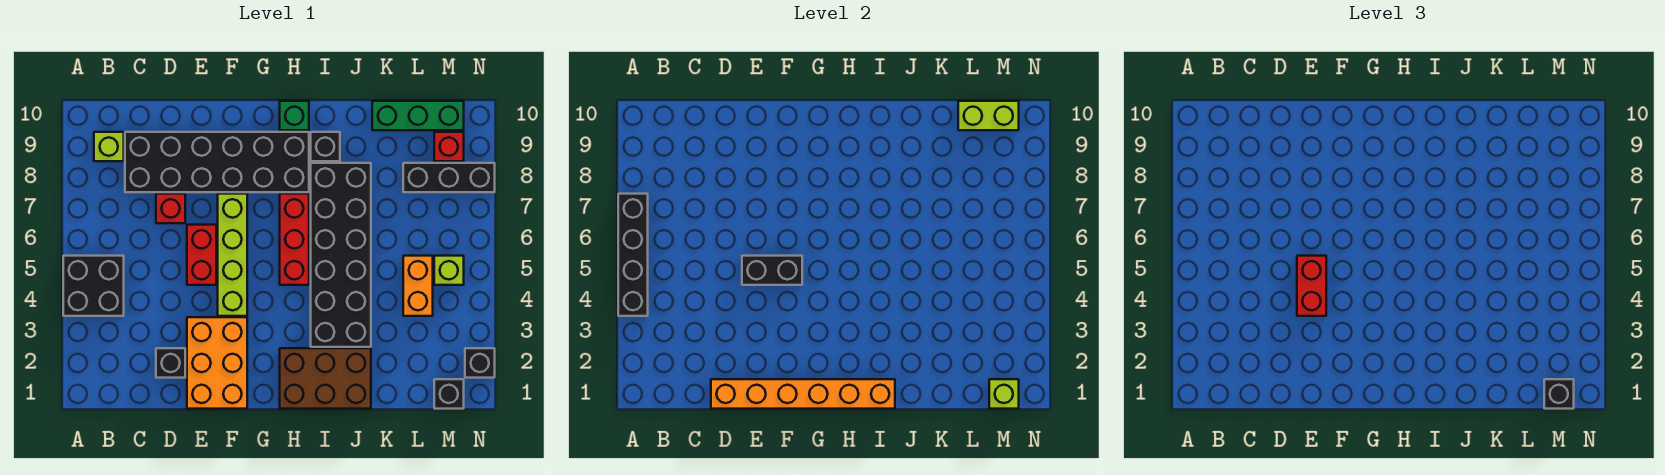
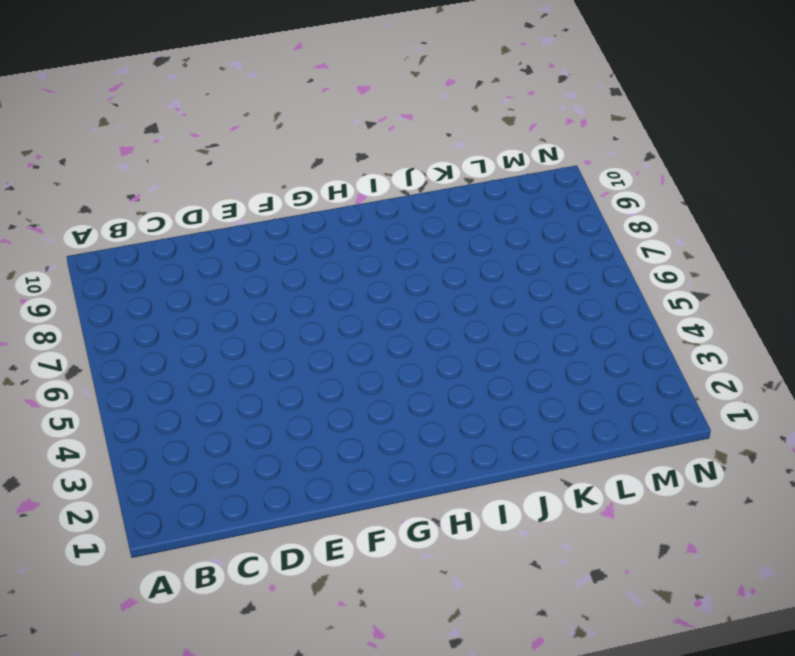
none -> black brick A4:B5 level 1
none -> lime brick B9 level 1
none -> black brick C8:H9 level 1

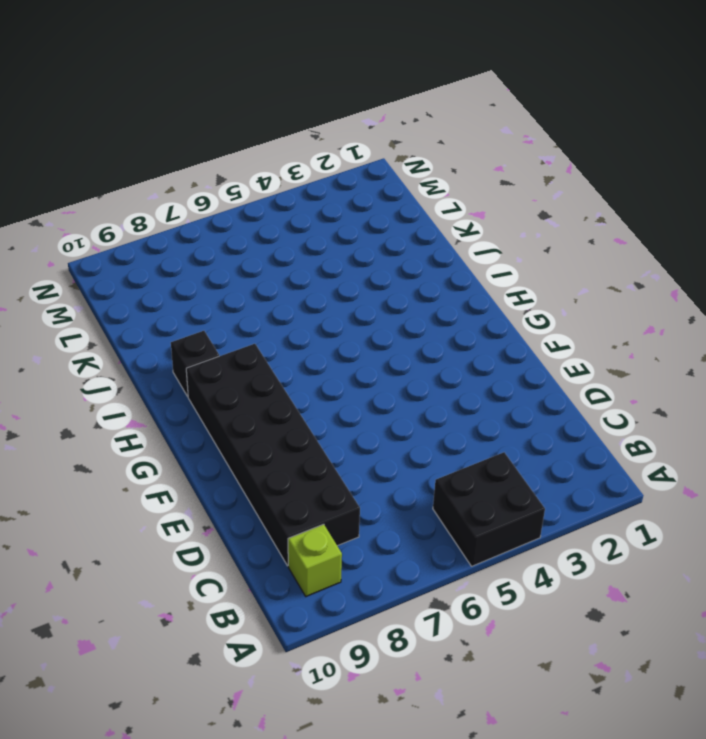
none -> black brick D2 level 1
none -> red brick D7 level 1
none -> orange brick E1:F3 level 1

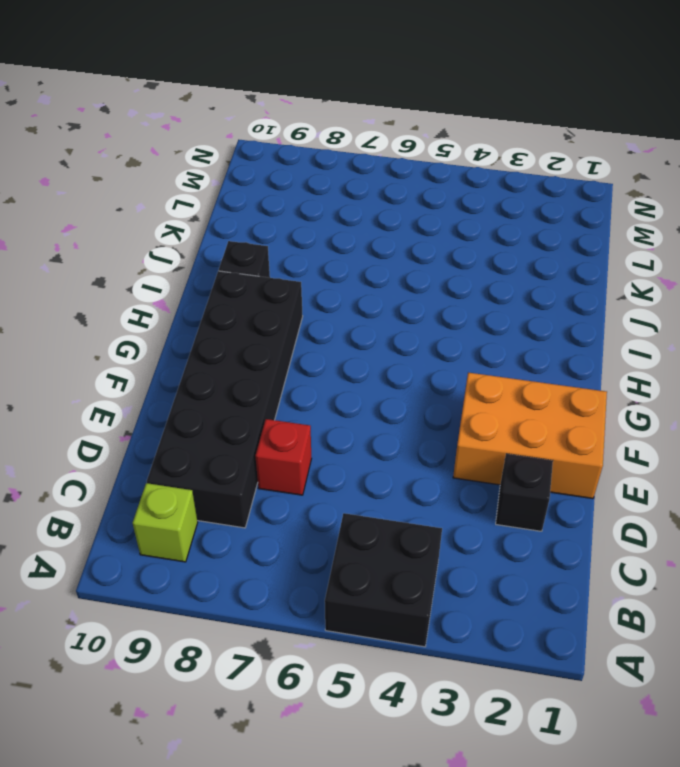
none -> red brick E5:E6 level 1
none -> lime brick F4:F7 level 1
none -> brown brick H1:J2 level 1

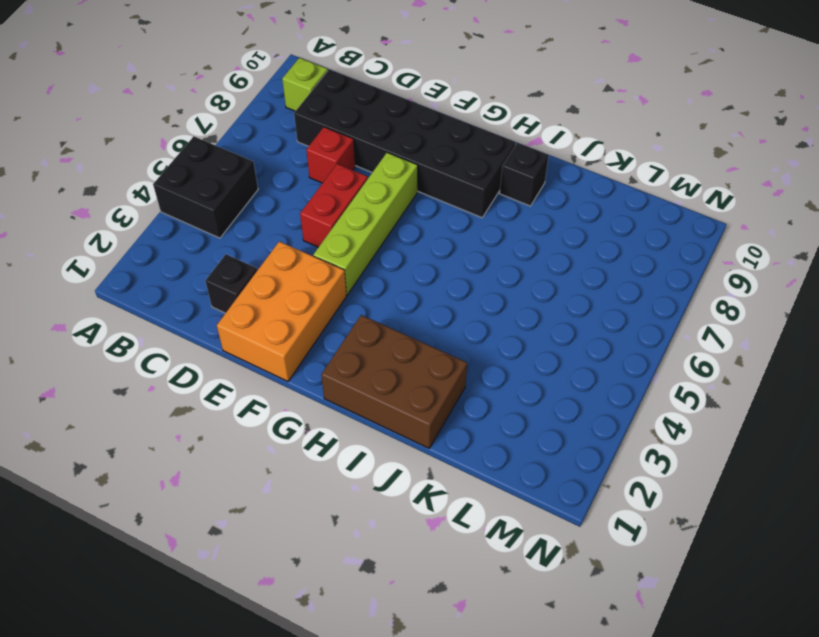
none -> red brick H5:H7 level 1
none -> green brick H10 level 1
none -> black brick I3:J8 level 1

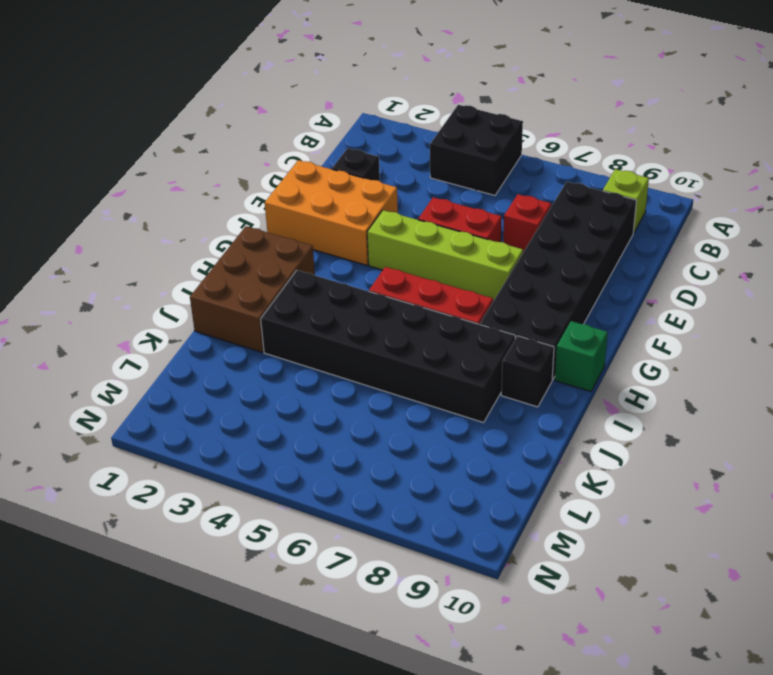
none -> green brick K10:M10 level 1
none -> orange brick L4:L5 level 1
none -> black brick L8:N8 level 1

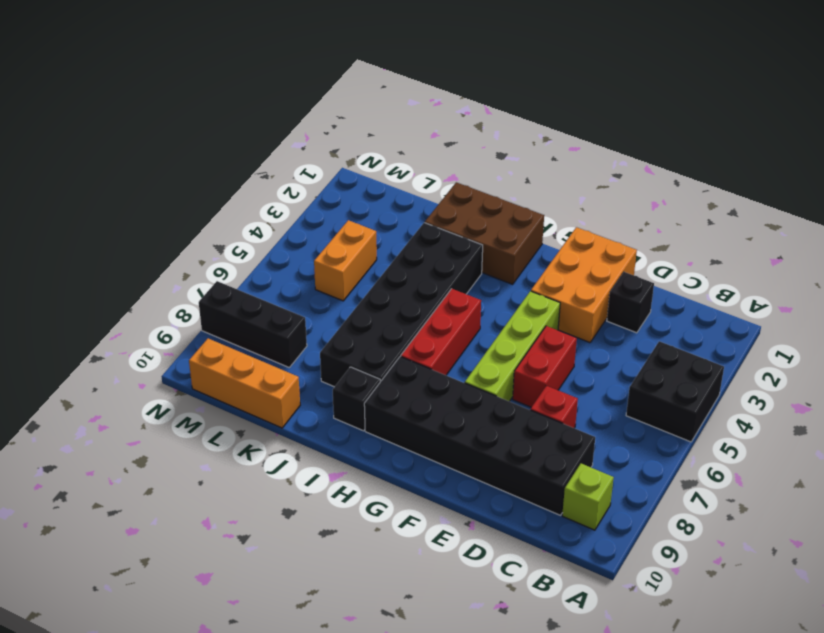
orange brick K10:M10 level 1 -> green brick K10:M10 level 1
none -> green brick H10 level 1
none -> black brick M1 level 1
none -> lime brick M5 level 1

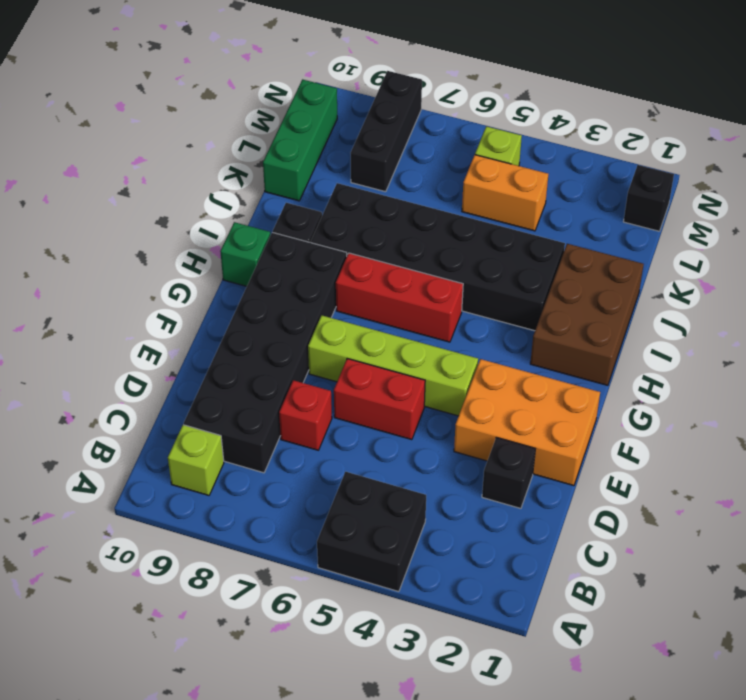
none -> red brick M9 level 1
none -> black brick N2 level 1
none -> black brick A4:A7 level 2

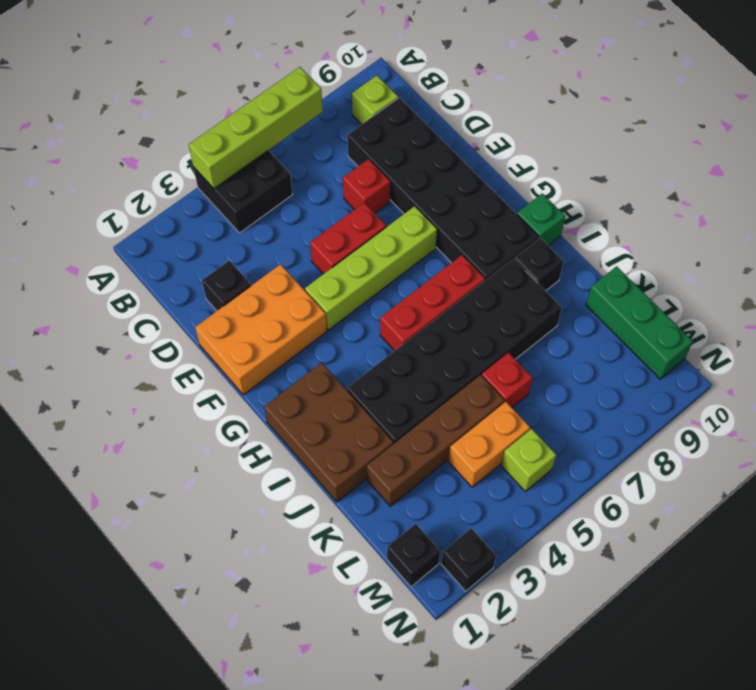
lime brick A4:A7 level 2 -> black brick A4:A7 level 2
brown brick K2:K5 level 1 -> none
red brick K6 level 1 -> red brick M9 level 1
none -> black brick L8:N8 level 1
none -> orange brick D1:I1 level 2
none -> black brick E5:F5 level 2

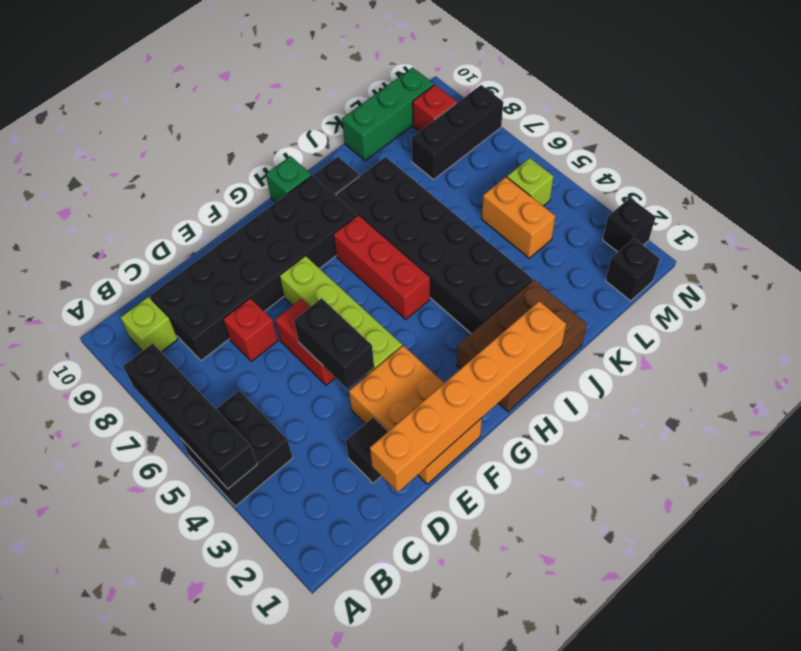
black brick E4:E5 level 2 -> black brick E5:F5 level 2
none -> lime brick L10:M10 level 2
none -> lime brick M1 level 2
none -> red brick E4:E5 level 3

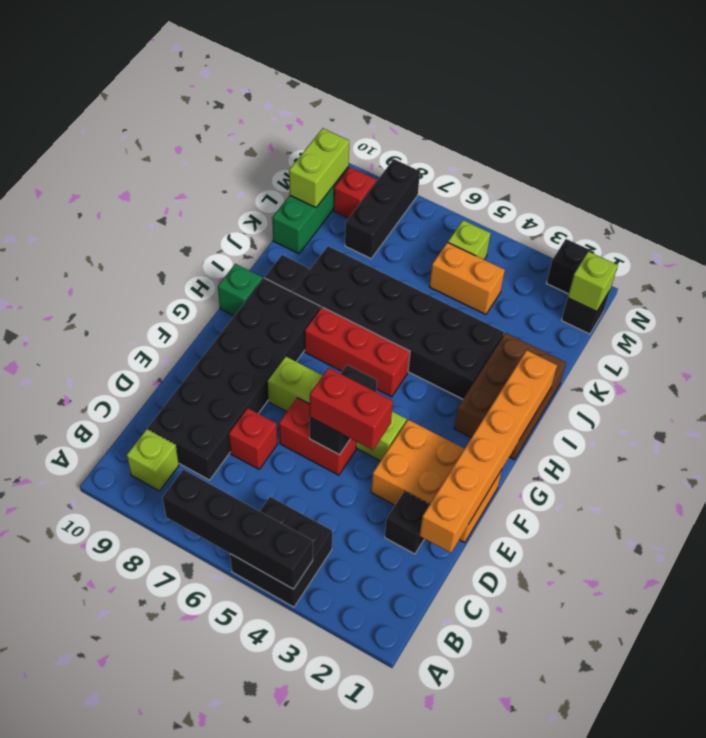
none -> black brick M1 level 3

